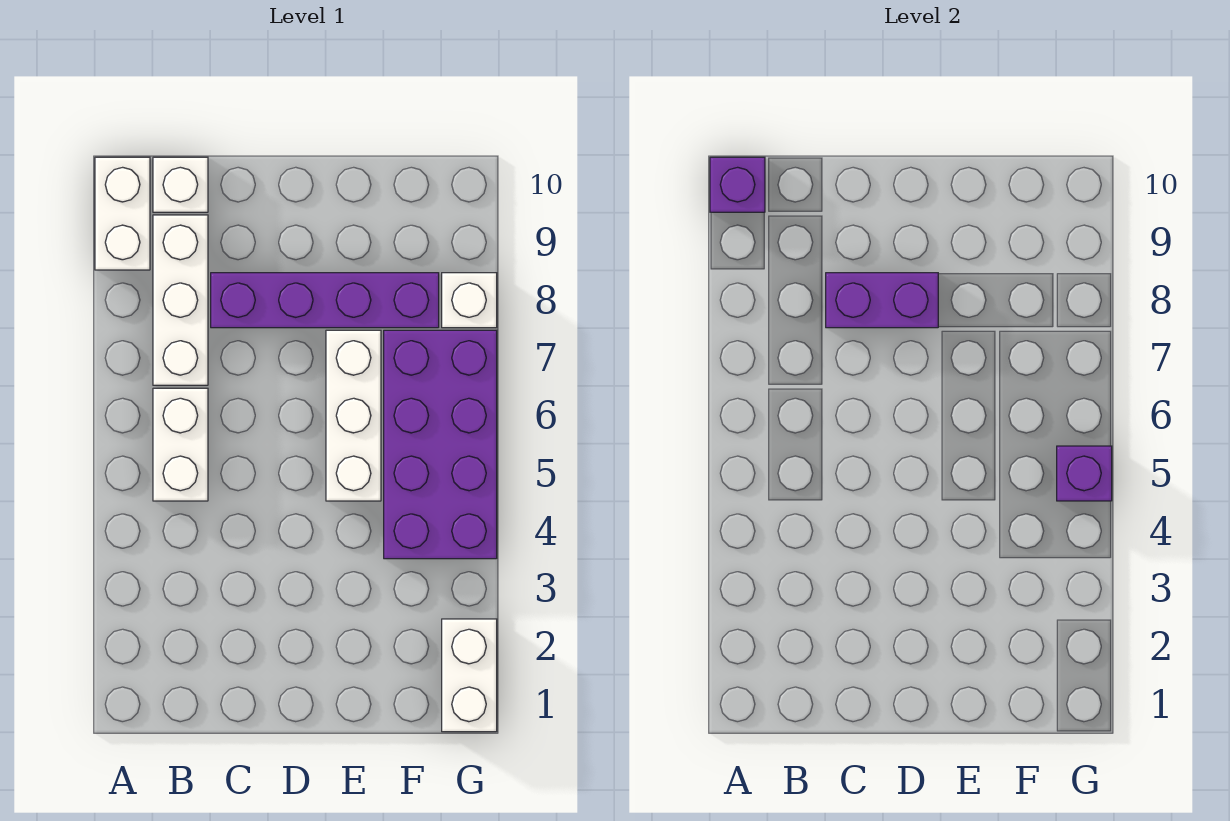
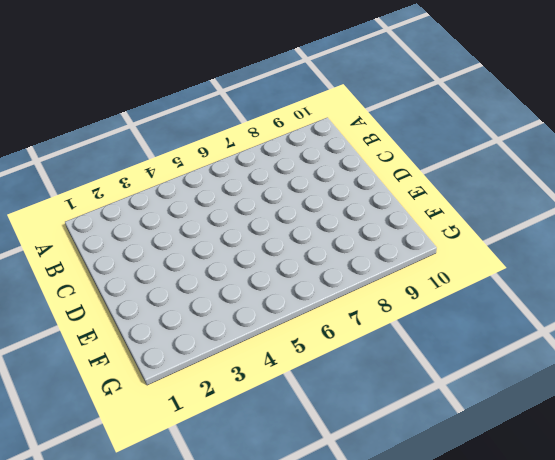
none -> white brick A9:A10 level 1
none -> white brick B5:B6 level 1
none -> white brick B7:B9 level 1

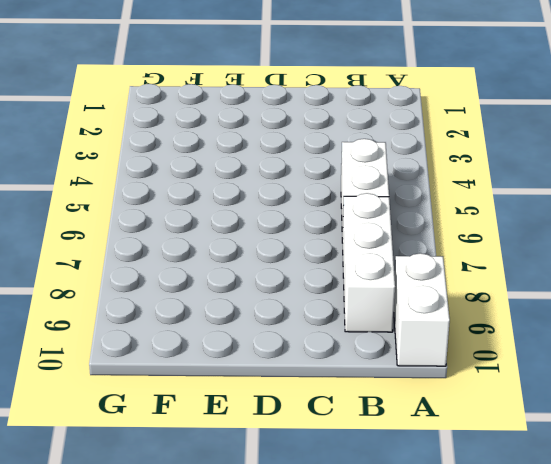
none -> white brick B10 level 1
none -> purple brick C8:F8 level 1
none -> white brick E5:E7 level 1

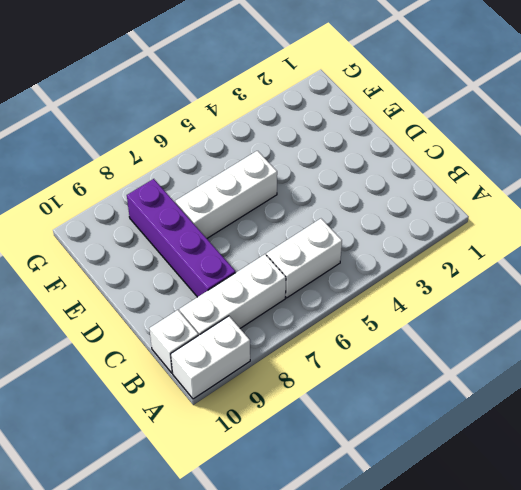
none -> purple brick F4:G7 level 1
none -> white brick G1:G2 level 1
none -> white brick G8 level 1

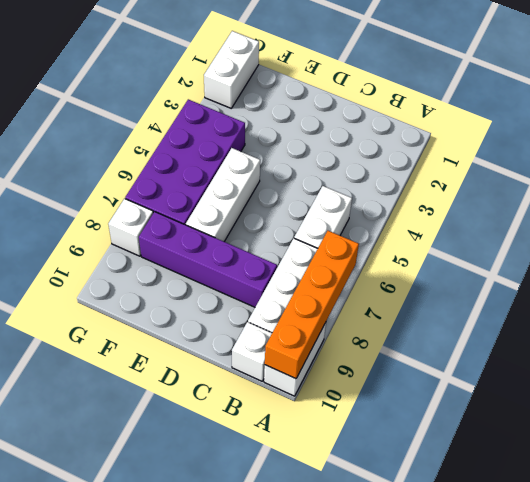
orange brick A7:A10 level 2 -> purple brick A10 level 2
none -> purple brick C8:D8 level 2
none -> purple brick G5 level 2

